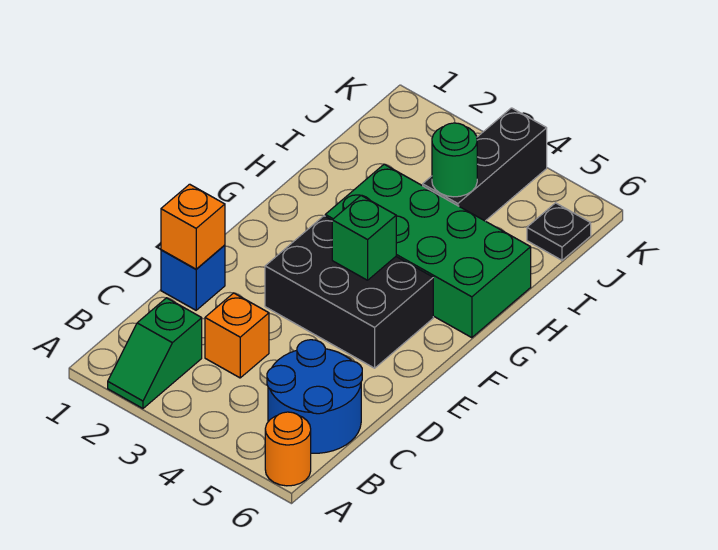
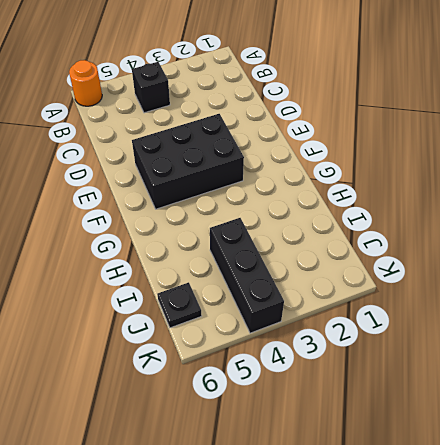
black brick B4 level 1 -> none
none -> green slope A2:B2 level 1 top B
none -> blue round brick B5:C6 level 1
none -> orange brick C3 level 1

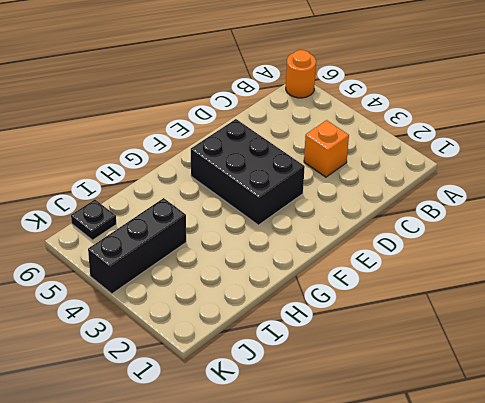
none -> green slope A2:B2 level 1 top B
none -> blue round brick B5:C6 level 1
none -> blue brick D1 level 1

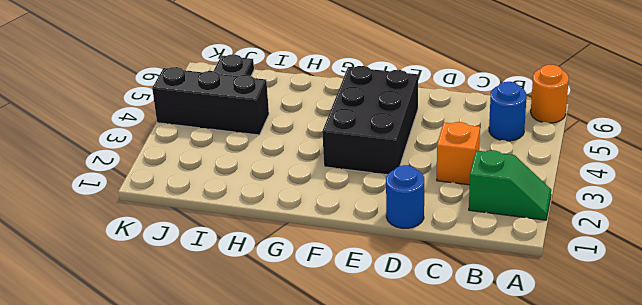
blue round brick B5 level 1 -> blue round brick B5:C6 level 1
blue round brick D1 level 1 -> blue brick D1 level 1
none -> green brick G3:H6 level 1
none -> orange brick D1 level 2
none -> green brick F4 level 2

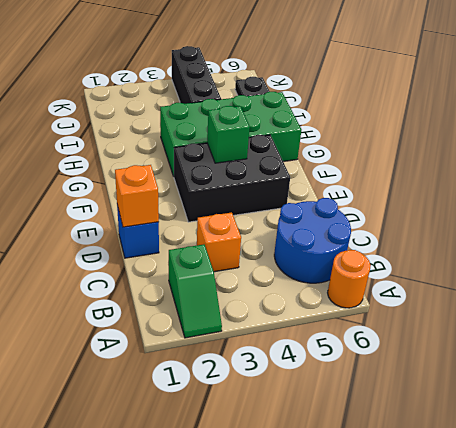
none -> green round brick I4 level 2

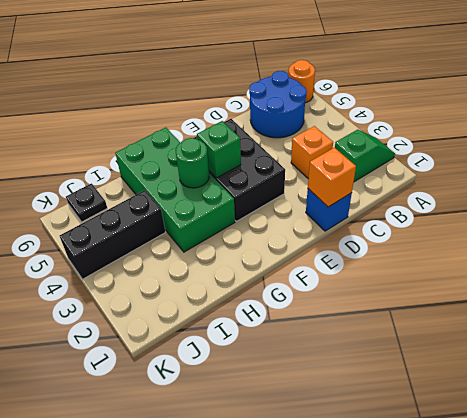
green round brick G4 level 2 -> green round brick I4 level 2

